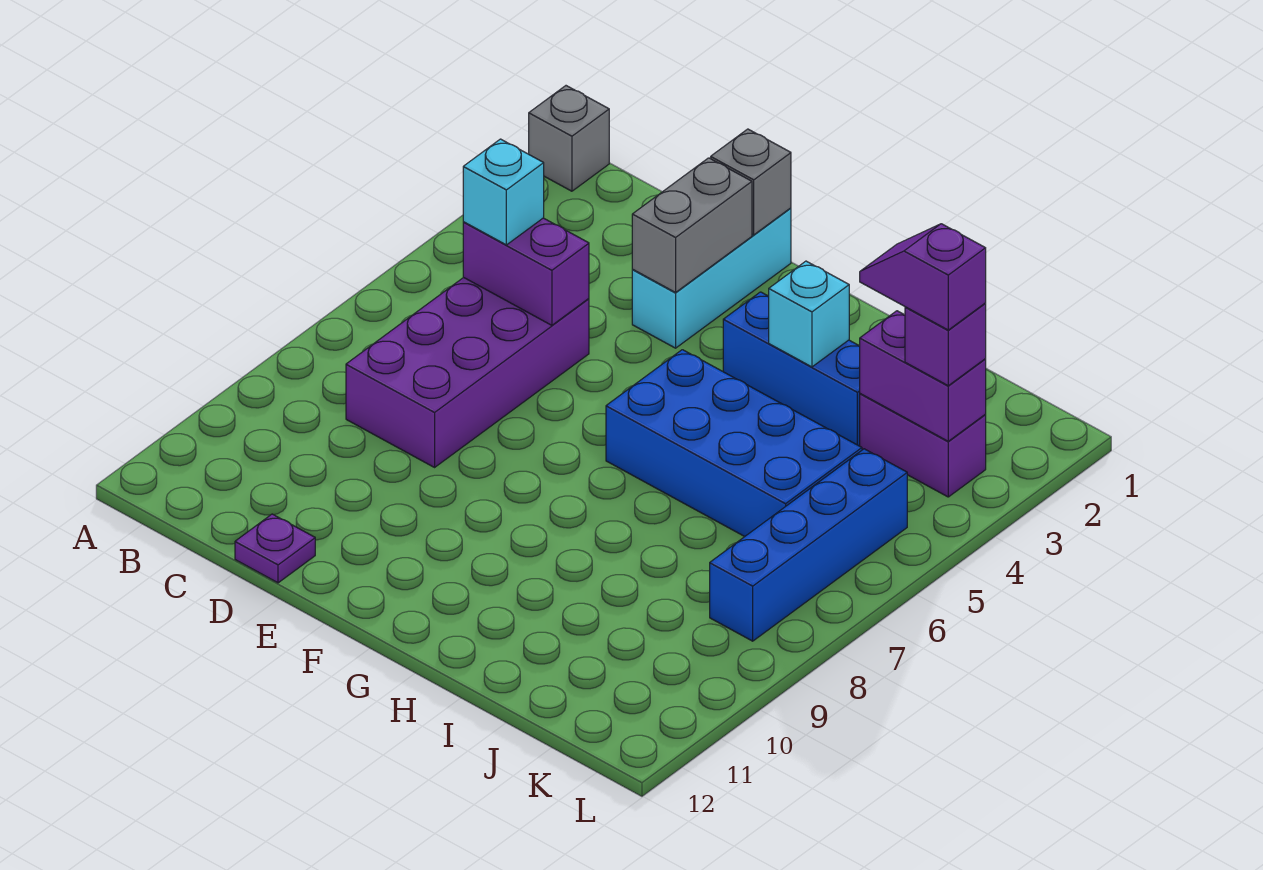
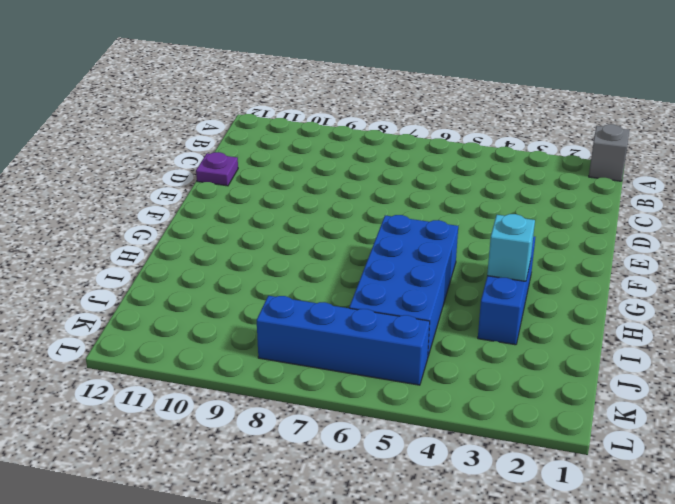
none -> purple brick C5:D8 level 1
none -> cyan brick E1:E3 level 1
none -> purple brick J3:K3 level 1

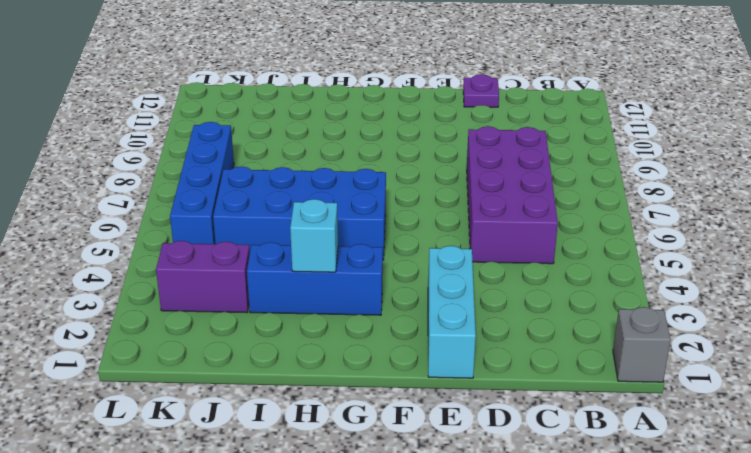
none -> purple brick C5:D5 level 2
none -> grey brick E1 level 2
none -> grey brick E2:E3 level 2

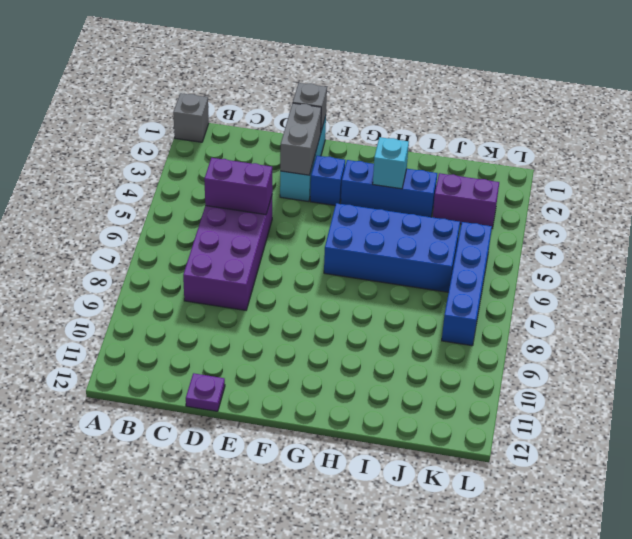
blue brick F3 level 1 -> none
none -> purple brick J3:K3 level 2
none -> cyan brick C5 level 3
none -> purple brick K3 level 3

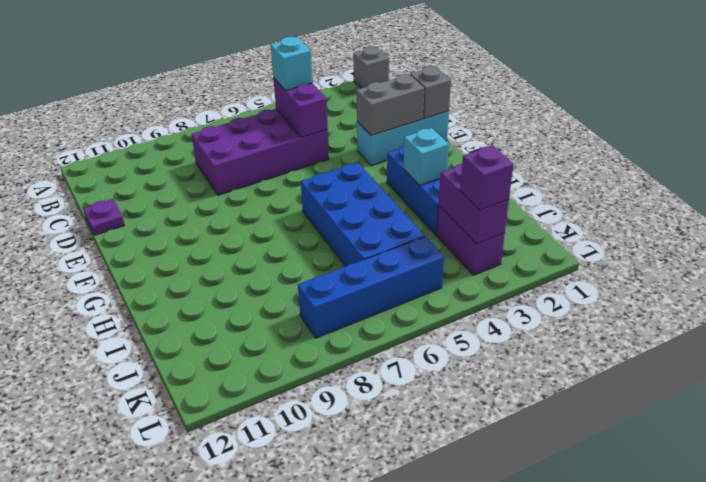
none -> purple slope J3:K3 level 4 top K

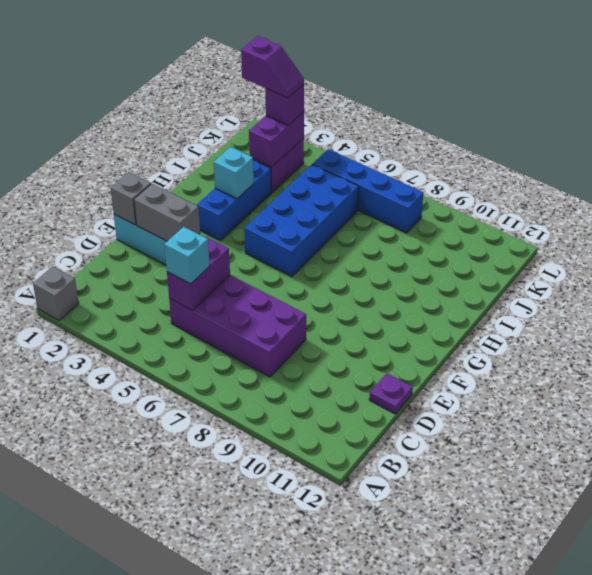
purple slope K2:K3 level 4 top 2 -> purple slope J3:K3 level 4 top K

